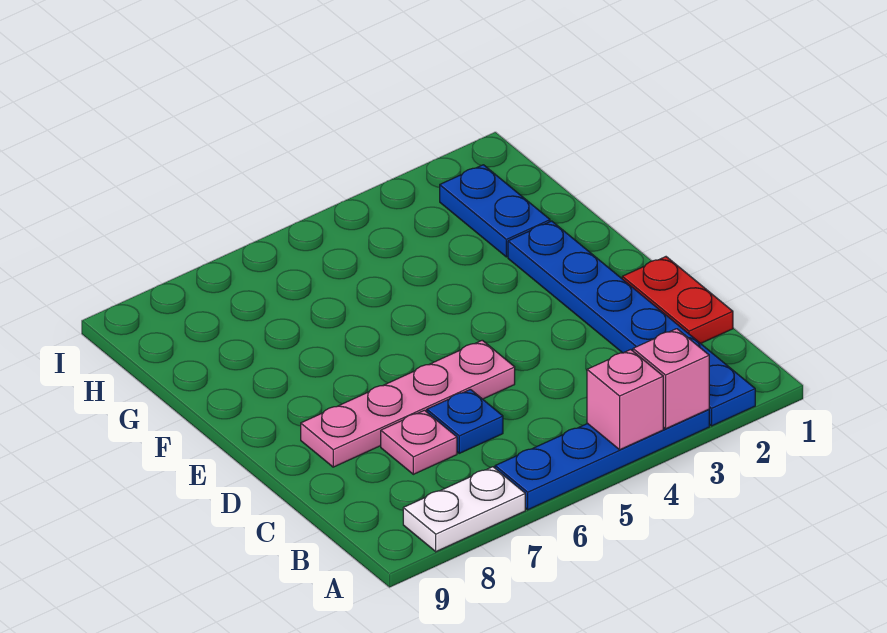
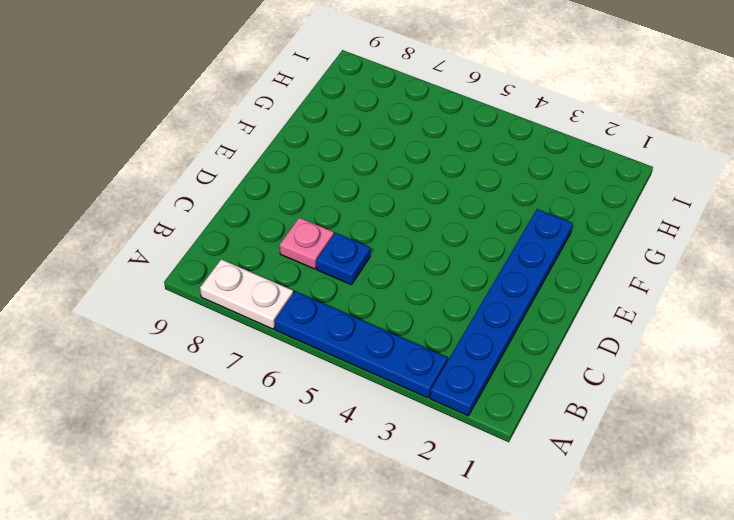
none -> red plate C1:D1 level 1
none -> pink plate D5:D8 level 1

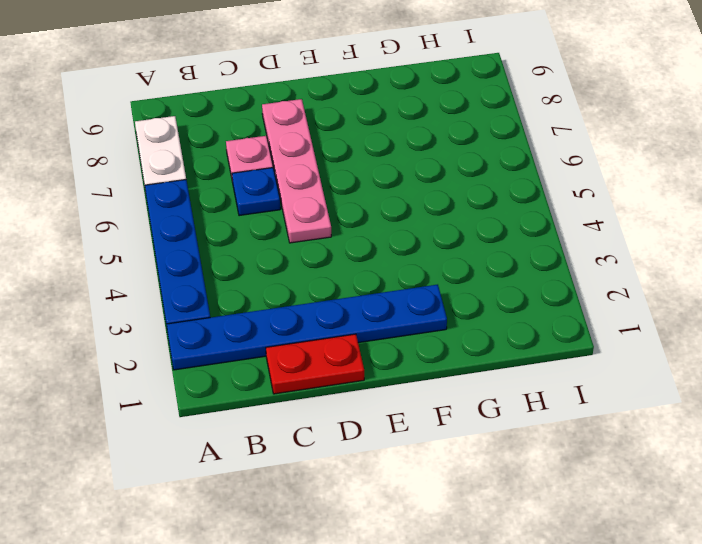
none -> blue plate G2:H2 level 1
none -> pink brick A3 level 2

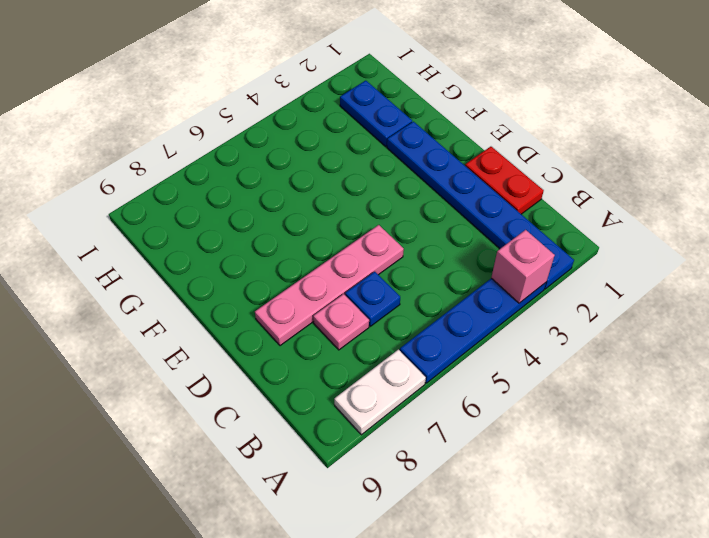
none -> pink brick A4 level 2

